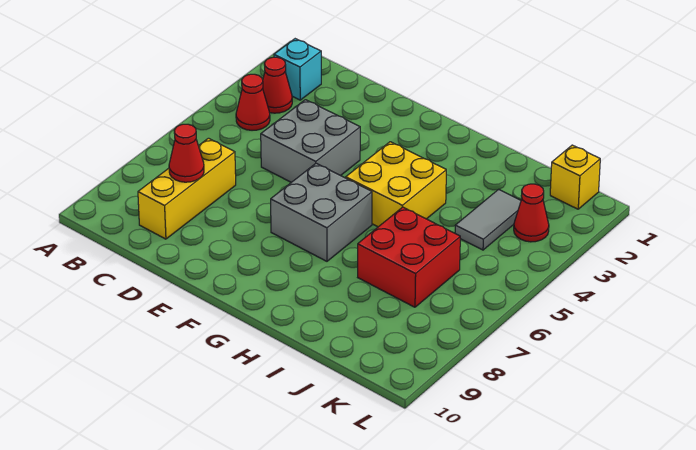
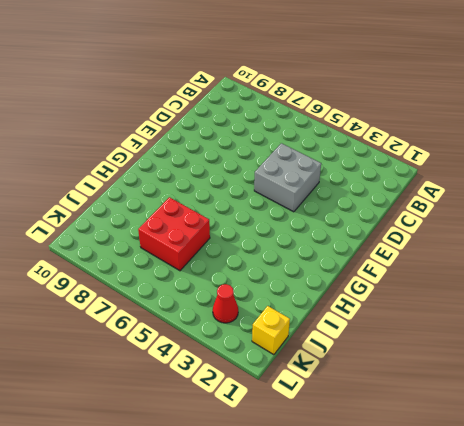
none -> cyan brick B2 level 1
none -> red cone B3 level 1
none -> red cone B4 level 1

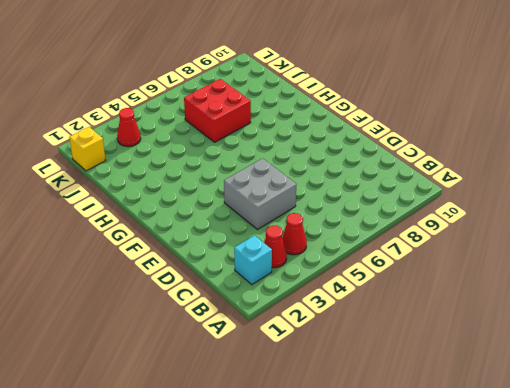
none -> yellow brick C7:C9 level 1
none -> grey brick F6:G7 level 1
none -> yellow brick G4:H5 level 1

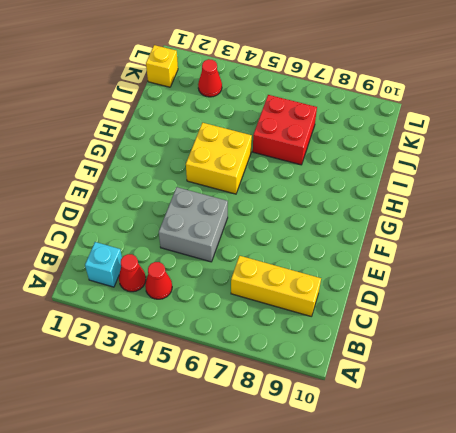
none -> grey brick F6:G7 level 1
none -> grey tile J3:J4 level 1
none -> red cone C8 level 2

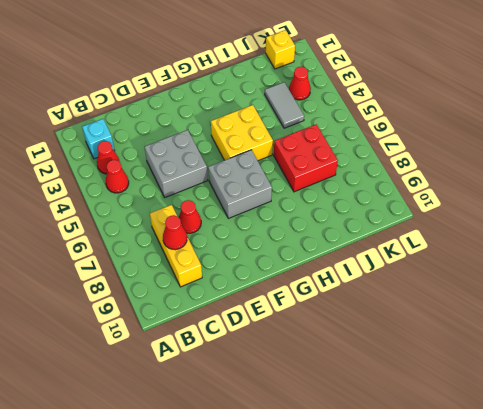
red cone D7 level 1 -> none

